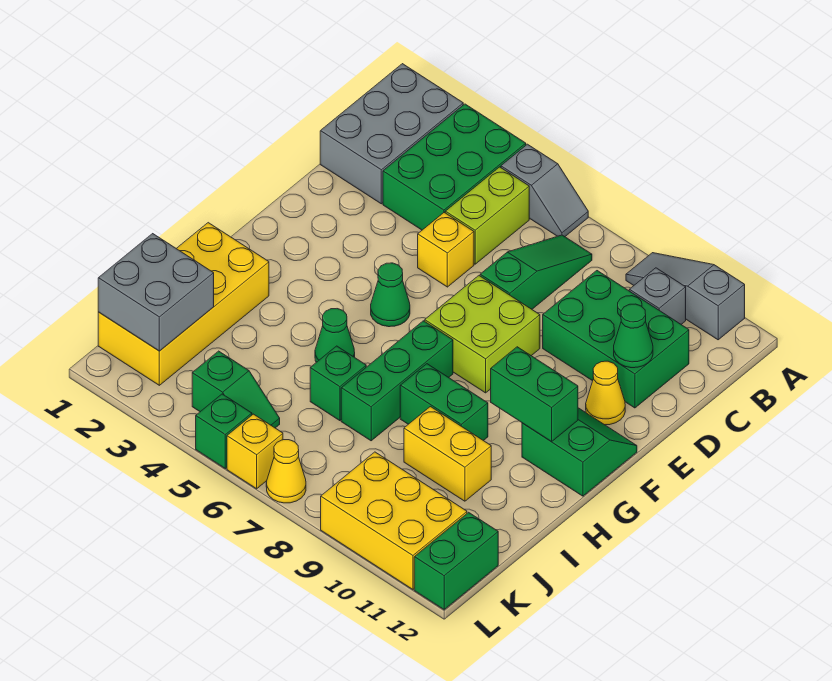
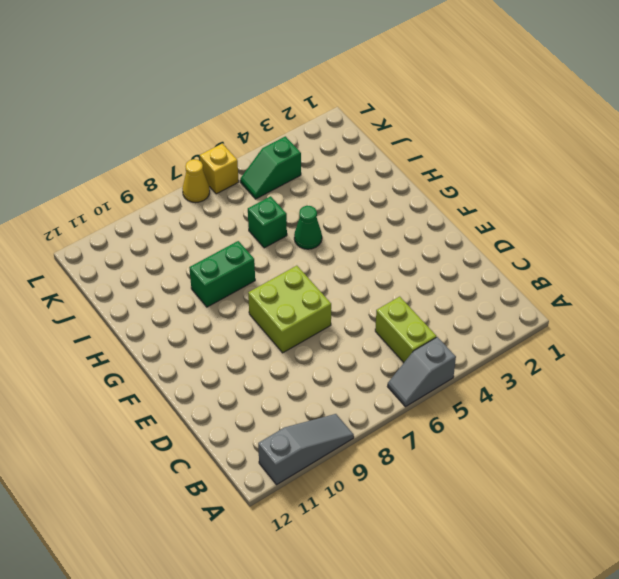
none -> grey brick A1:C2 level 1
none -> green brick A3:C4 level 1
none -> green slope B7:D7 level 1 top D

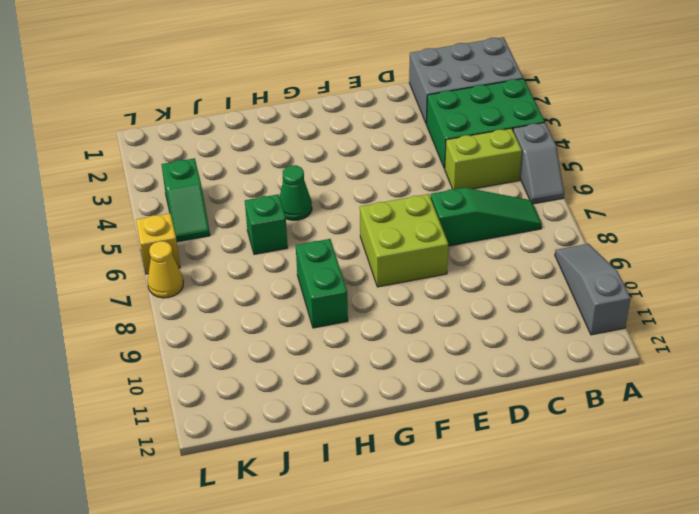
none -> grey brick B10 level 1
none -> green brick C9:D11 level 1
none -> yellow brick D5 level 1

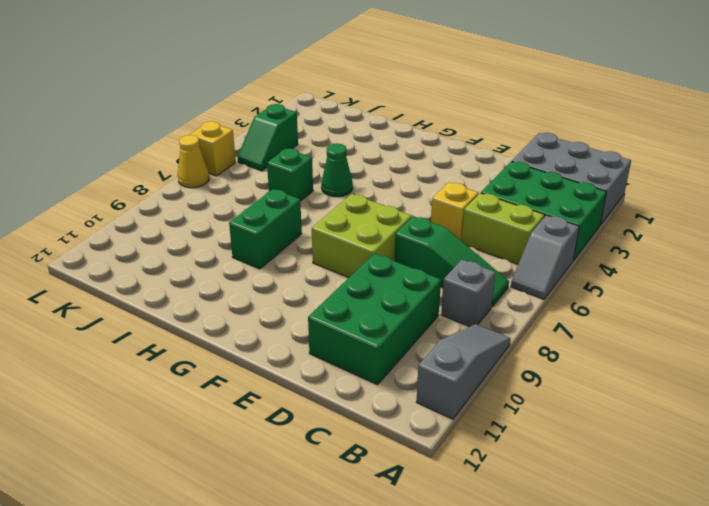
grey brick B8 level 1 -> grey brick B10 level 1
none -> yellow cone E11 level 1
none -> green cone F5 level 1
none -> green slope F11:G12 level 1 top G

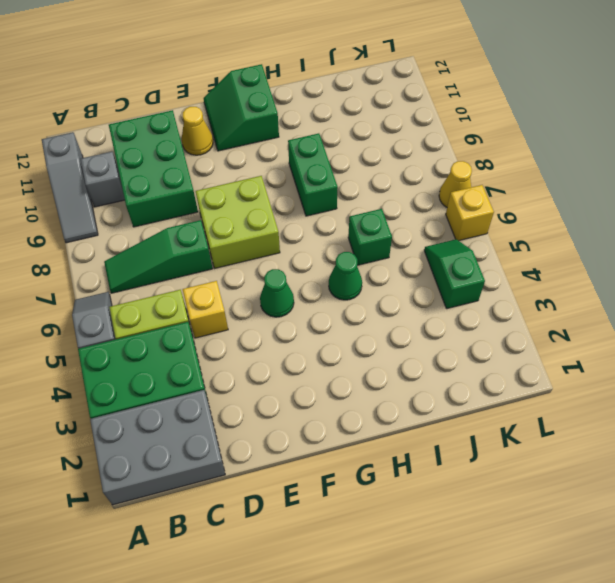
none -> green brick G7:I7 level 1
none -> yellow brick H1:K2 level 1
none -> yellow brick I9:I10 level 1

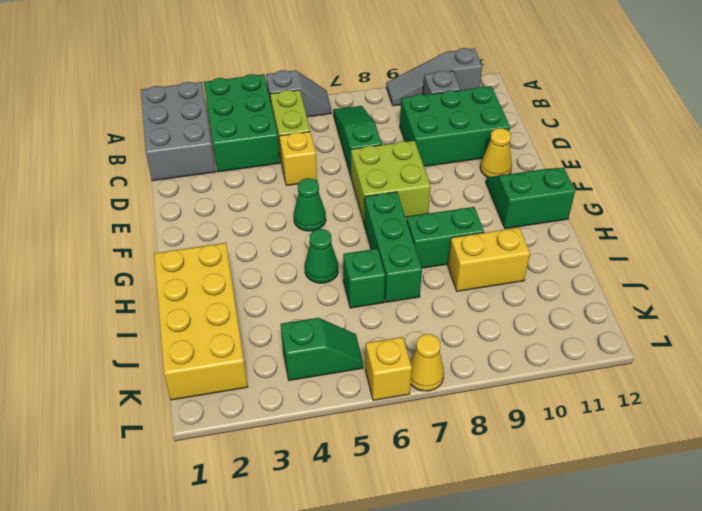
none -> yellow brick K9:L11 level 1
none -> green brick K12:L12 level 1
none -> green brick L5 level 1

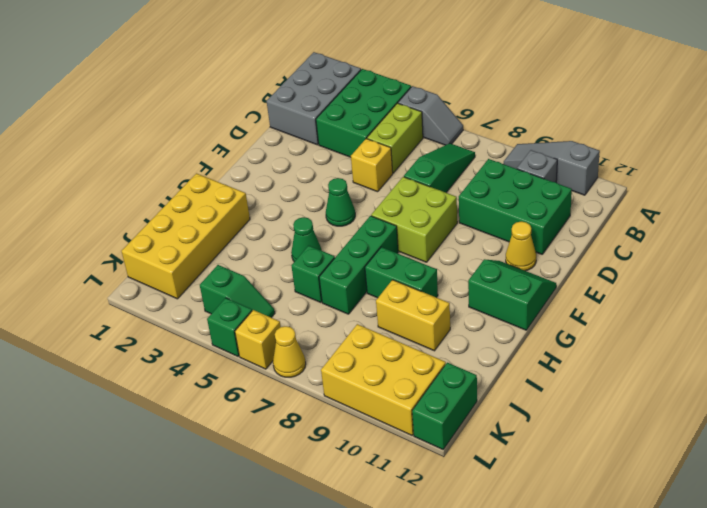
none -> green cone D11 level 2
none -> green brick G10:G11 level 2
none -> grey brick J1:K2 level 2

